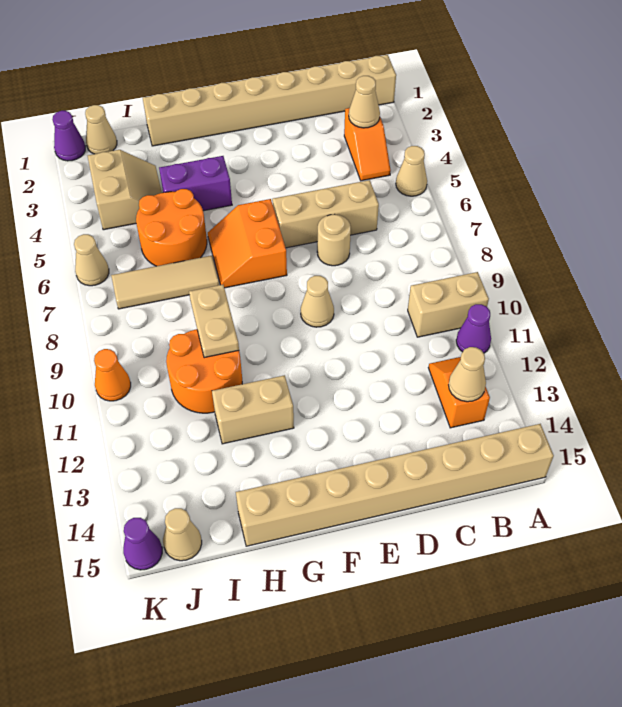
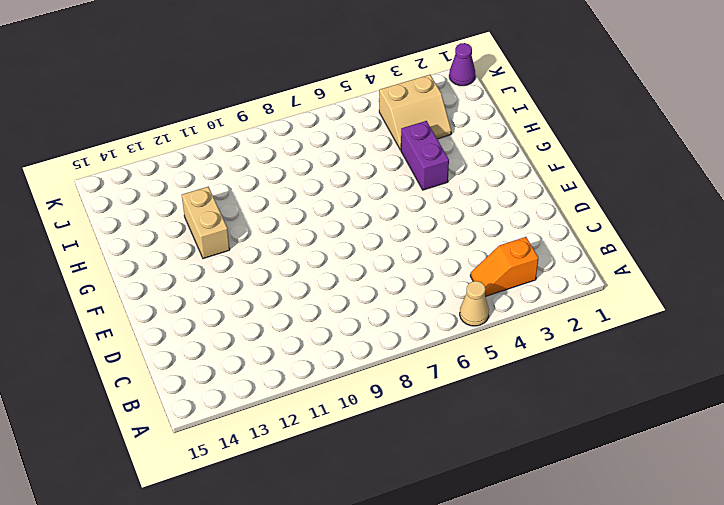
none -> tan brick A1:H1 level 1
none -> tan brick A10:B10 level 1
none -> purple cone A11 level 1

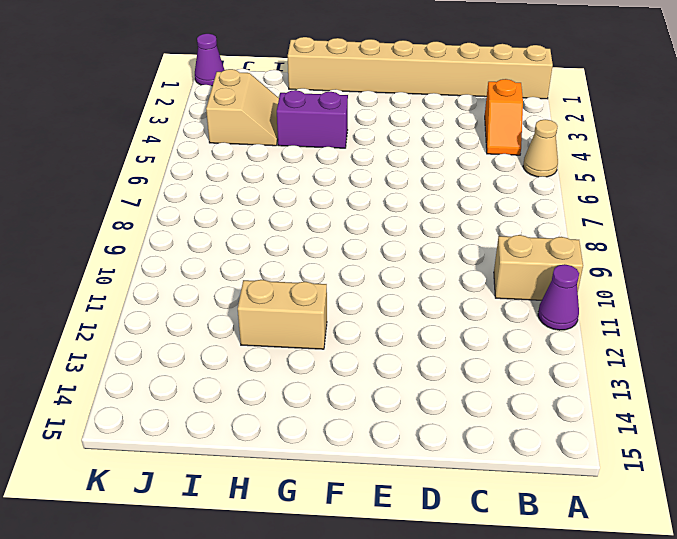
none -> tan brick A15:H15 level 1
none -> orange slope B12:B13 level 1 top 13
none -> tan brick C6:E6 level 1

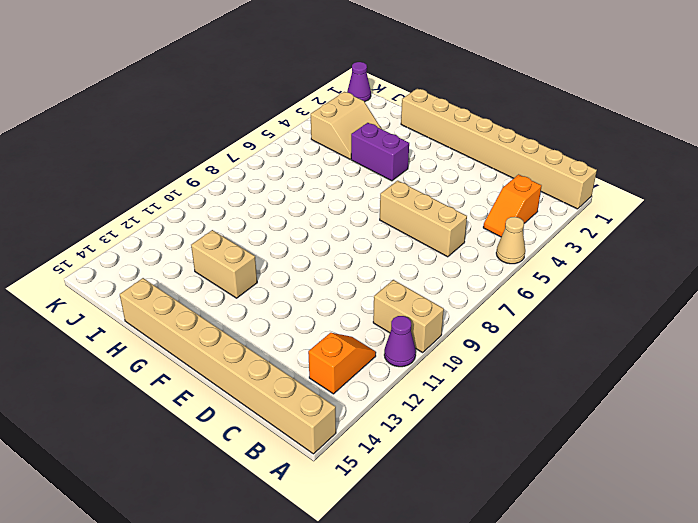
none -> tan round brick D7 level 1
none -> tan cone E9 level 1
none -> orange slope F6:G7 level 1 top F

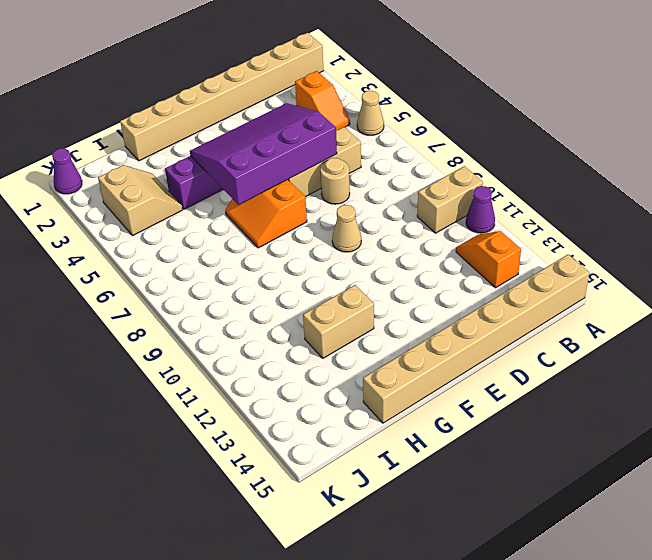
purple slope D4:G6 level 2 top 6 -> none
none -> orange round brick H5:I6 level 1
none -> tan tile H7:J7 level 1
none -> orange round brick H10:I11 level 1

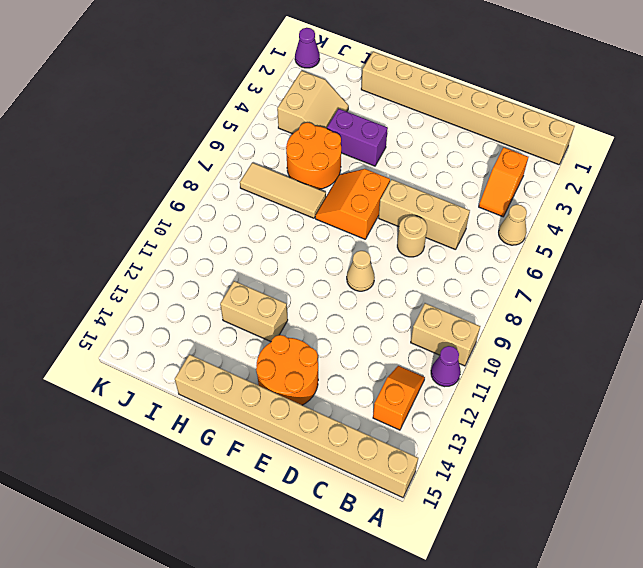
orange round brick E13:F14 level 1 -> orange round brick H10:I11 level 1
none -> tan cone J1 level 1
none -> tan cone J15 level 1
none -> tan cone K6 level 1

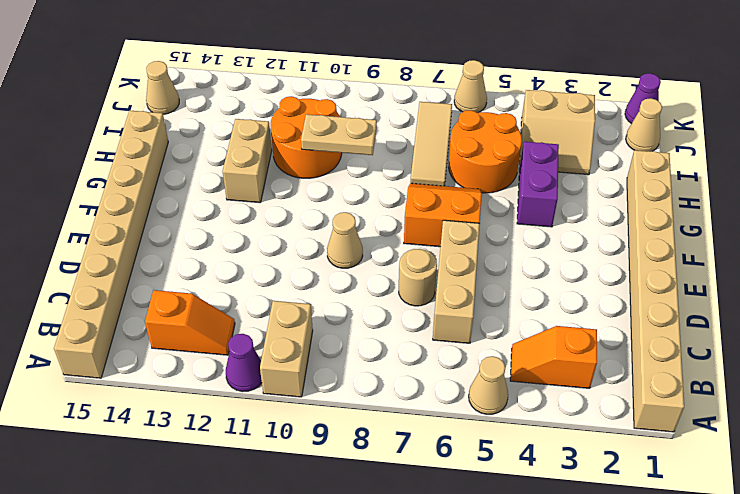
none -> orange cone K10 level 1
none -> purple cone K15 level 1
none -> tan cone B3 level 2

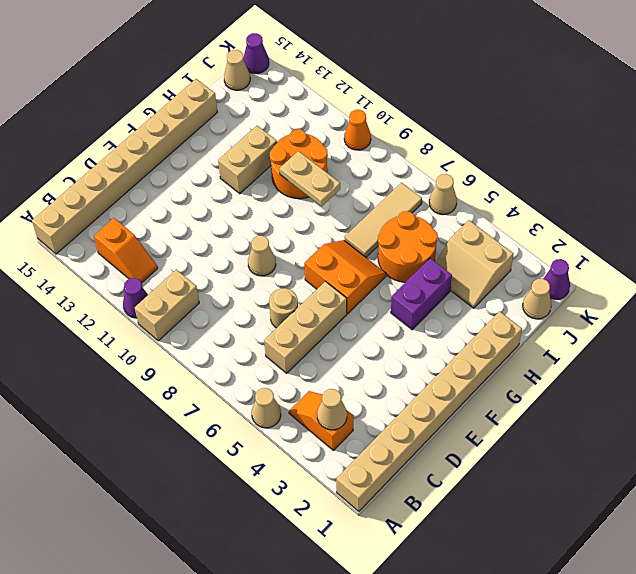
none -> tan cone B13 level 2

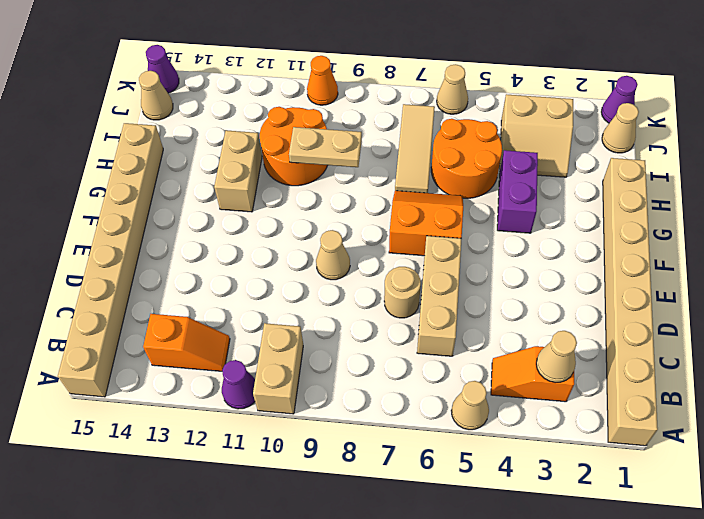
none -> tan cone B13 level 2

